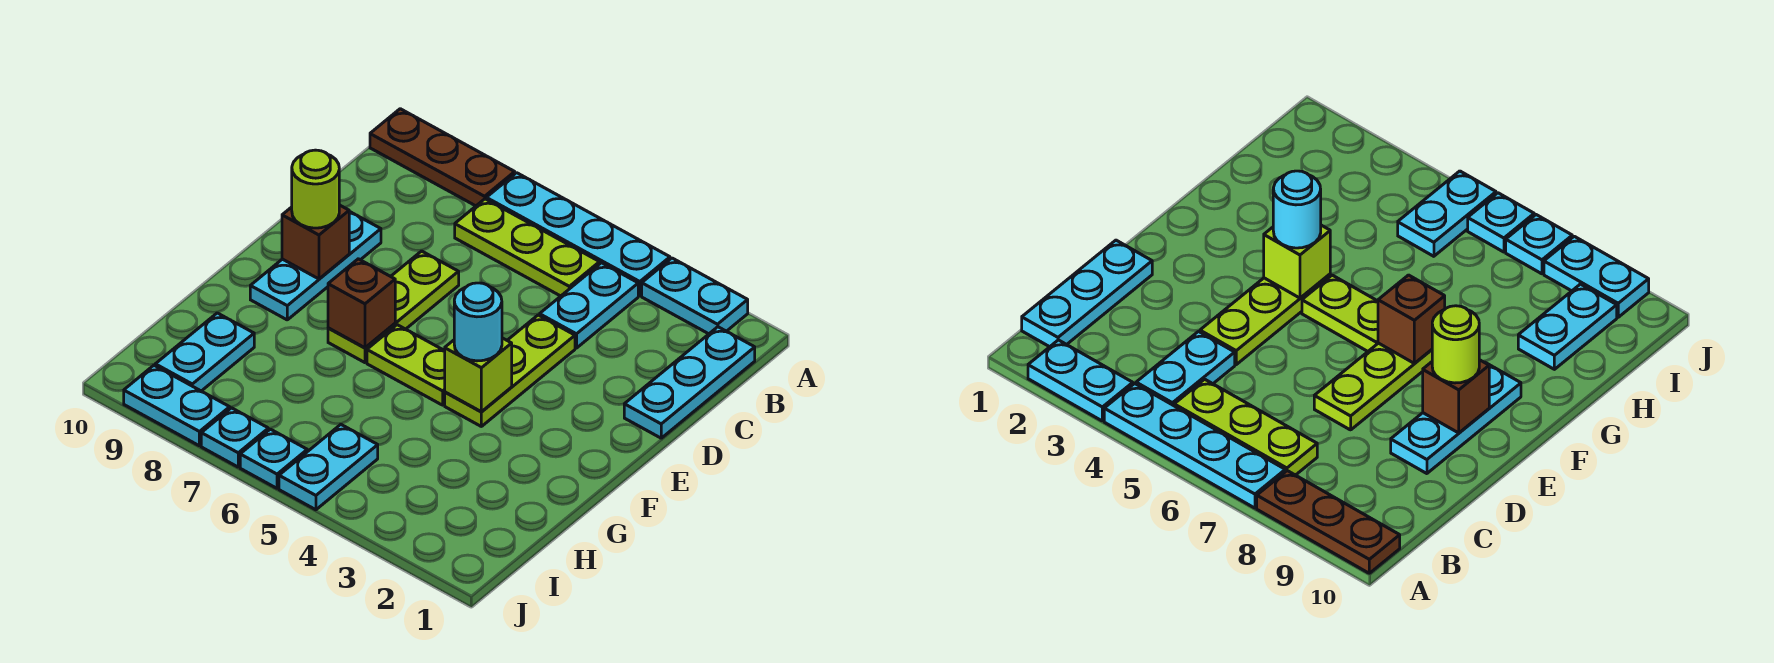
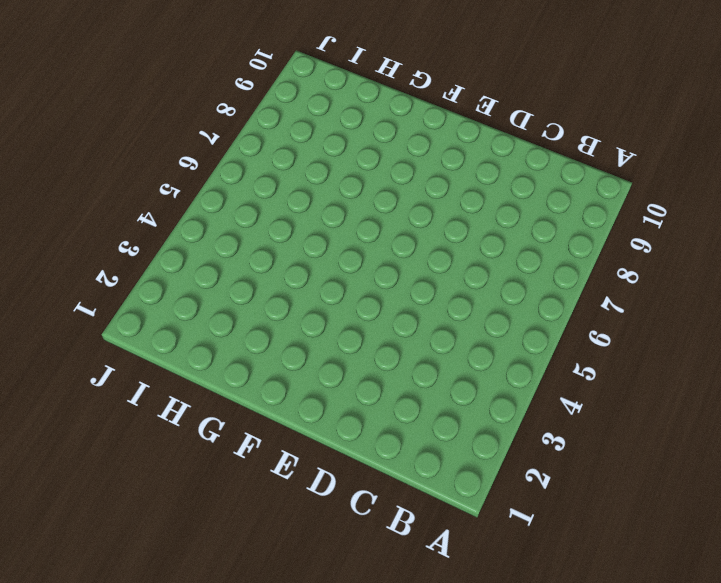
none -> cyan plate A2:A3 level 1
none -> cyan plate A4:A7 level 1
none -> brown plate A8:A10 level 1

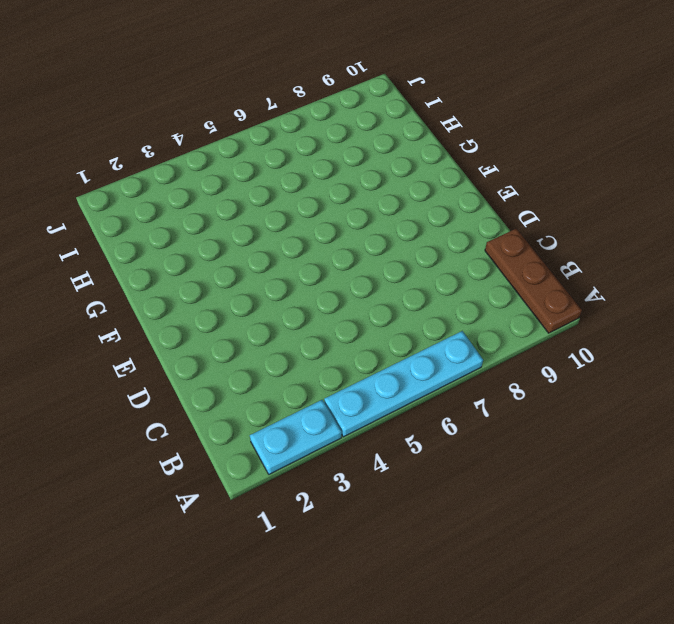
brown plate A10:C10 level 1 -> brown plate A8:A10 level 1
none -> cyan plate B1:D1 level 1
none -> cyan plate B4:C4 level 1
none -> lime plate B5:B7 level 1

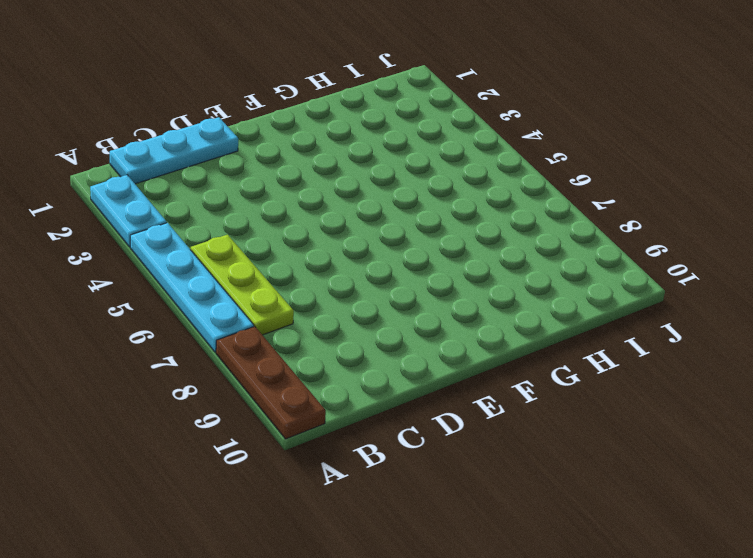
none -> cyan plate B4:C4 level 1
none -> lime plate D4:F4 level 1
none -> lime plate D7:F7 level 1

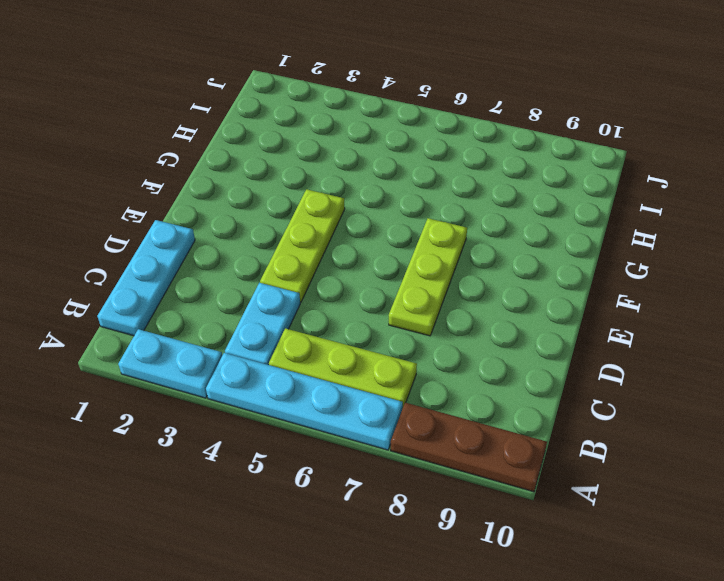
none -> cyan plate D9:F9 level 1
none -> lime plate F5:F6 level 1
none -> cyan plate H9:I9 level 1

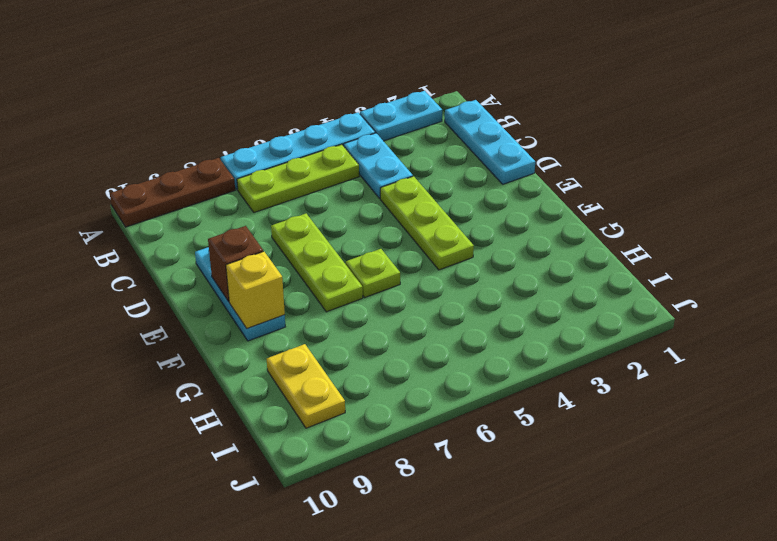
lime plate F6 level 1 -> lime plate F5:F6 level 1
yellow brick F9 level 2 -> none
yellow plate H9:I9 level 1 -> cyan plate H9:I9 level 1
none -> cyan plate I5:J5 level 1
none -> cyan plate J6 level 1
none -> cyan plate J7 level 1

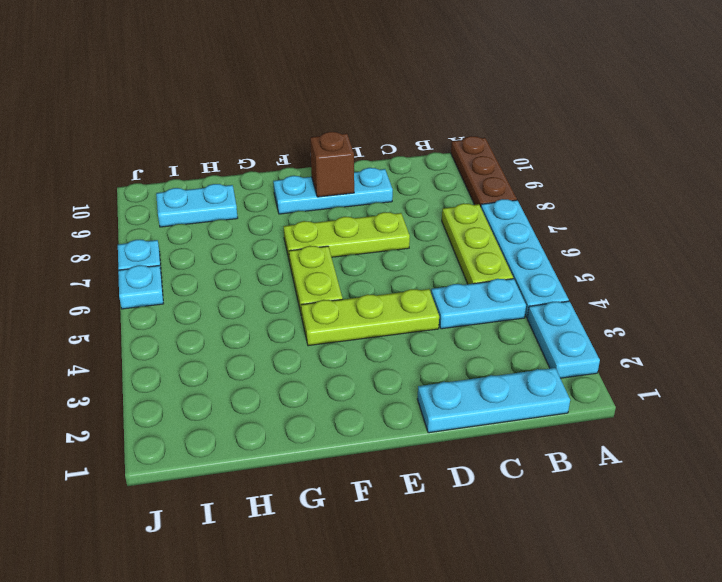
none -> cyan plate I5:J5 level 1
none -> cyan plate J8:J9 level 1
none -> lime brick F4 level 2

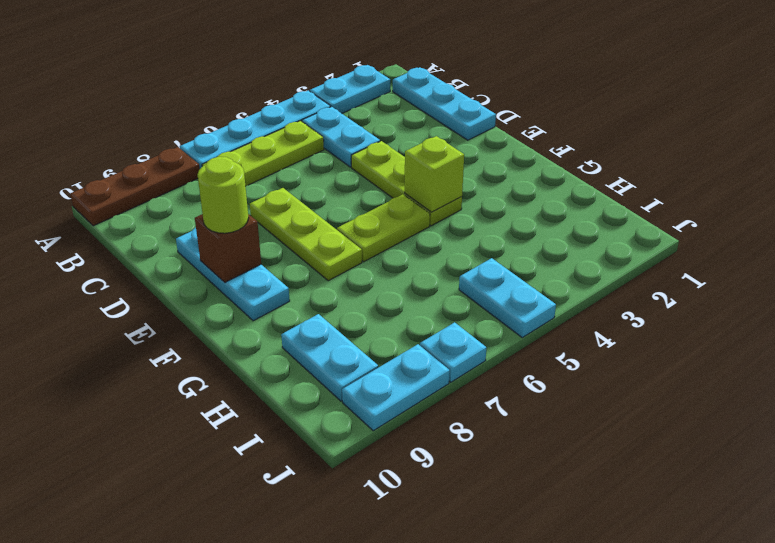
none -> cyan plate J6 level 1
none -> brown brick F7 level 2
none -> cyan round brick F4 level 3

